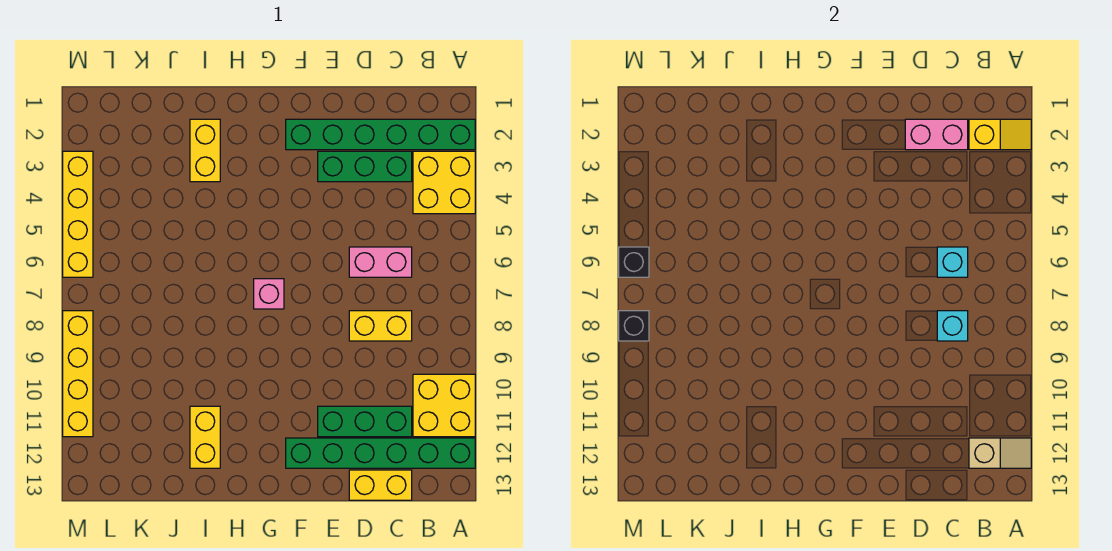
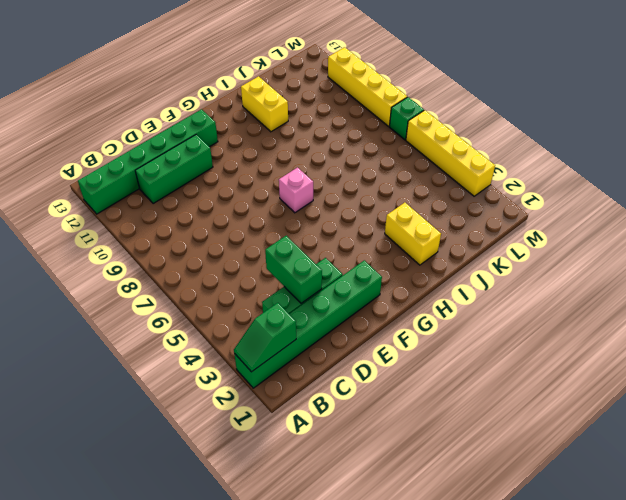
green slope A2:B2 level 2 top B -> yellow slope A2:B2 level 2 top B
green brick D3:D4 level 2 -> none
green brick M7 level 1 -> none
none -> yellow brick A3:B4 level 1
none -> yellow brick A10:B11 level 1
none -> pink brick C6:D6 level 1

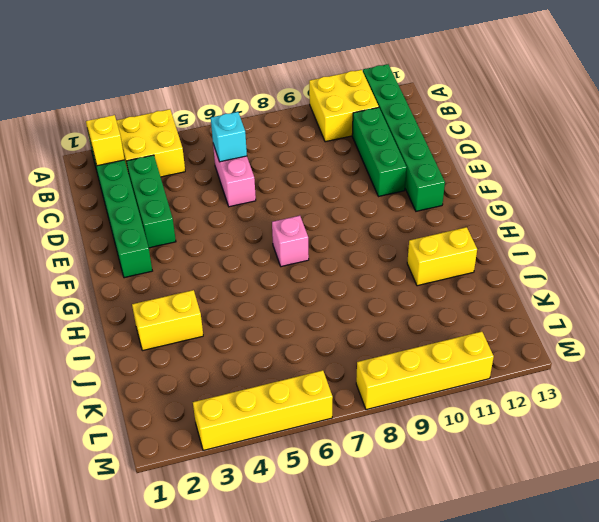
none -> yellow brick C8:D8 level 1
none -> yellow brick C13:D13 level 1
none -> tan slope A12:B12 level 2 top B

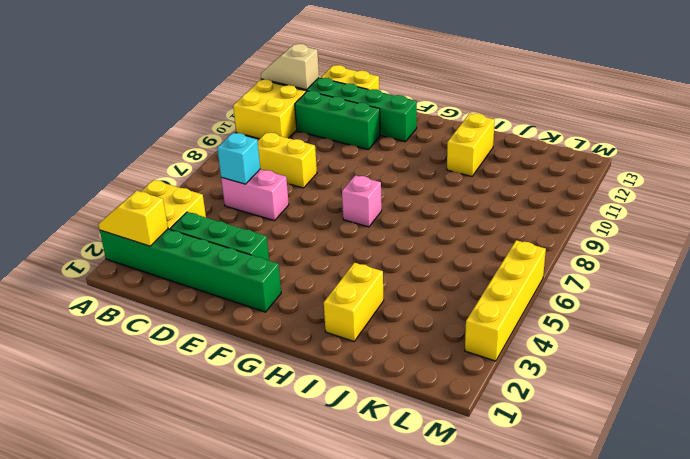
none -> yellow brick M8:M11 level 1
none -> pink brick C2:D2 level 2
none -> cyan brick C8 level 2

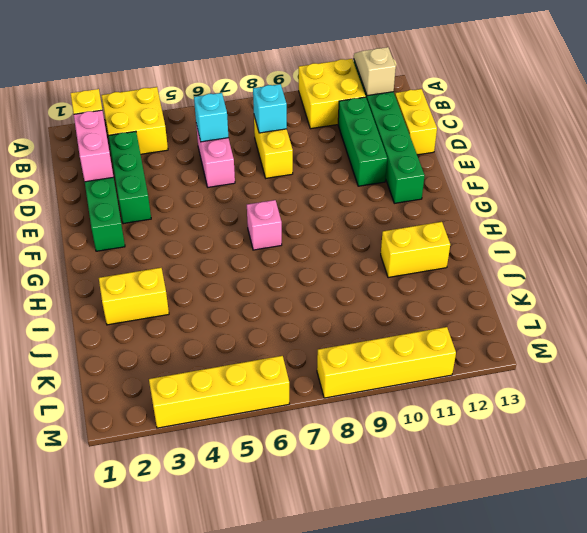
none -> black brick M6 level 2
none -> black brick M8 level 2

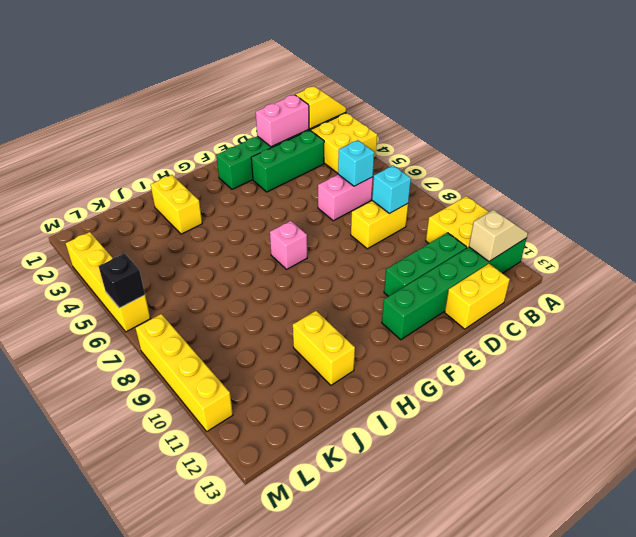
none -> black brick M8 level 2

